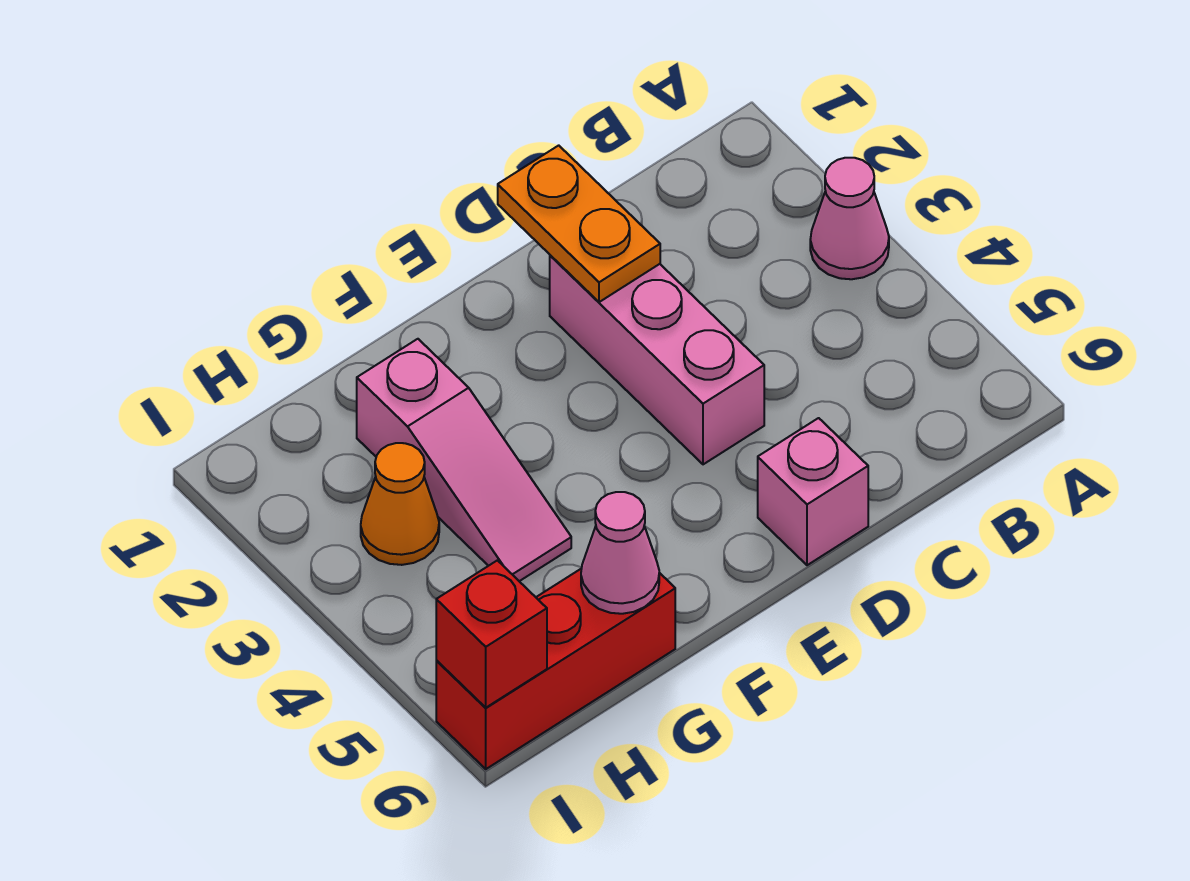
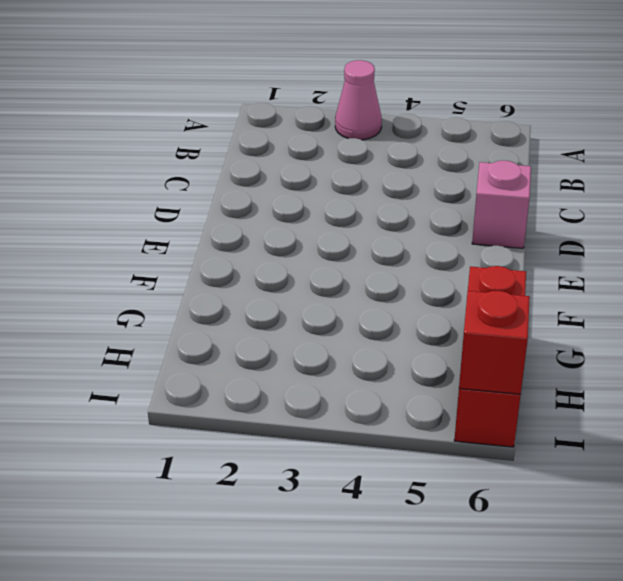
none -> pink brick D2:D4 level 1
none -> pink slope G2:G4 level 1 top 2

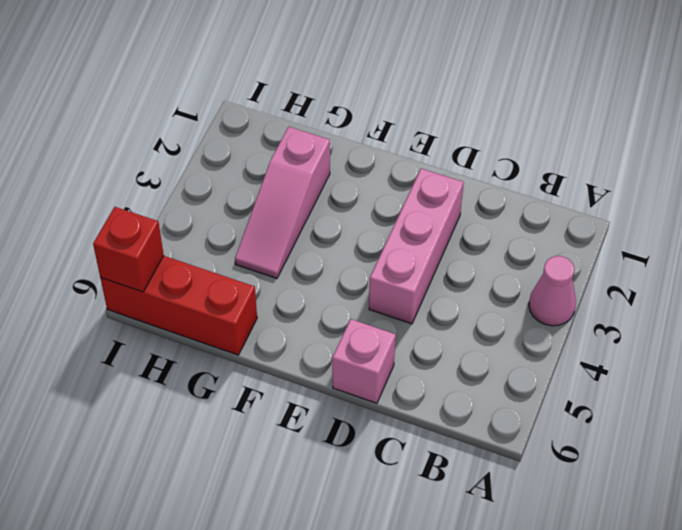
none -> orange cone H3 level 1
none -> orange plate D1:D2 level 2

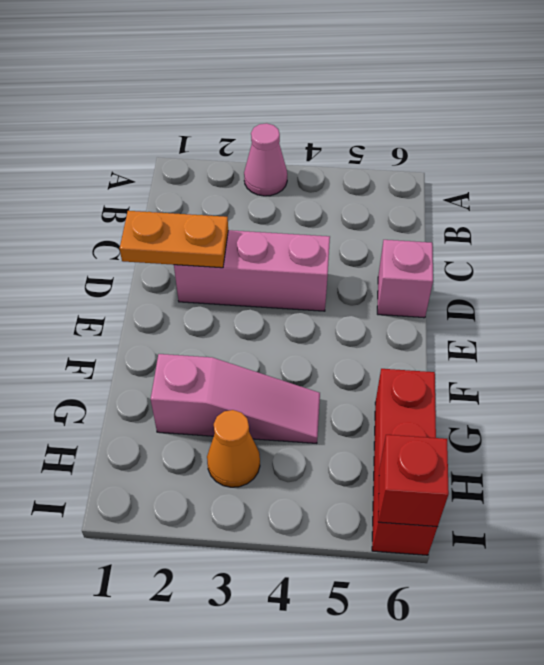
none -> pink cone G6 level 2

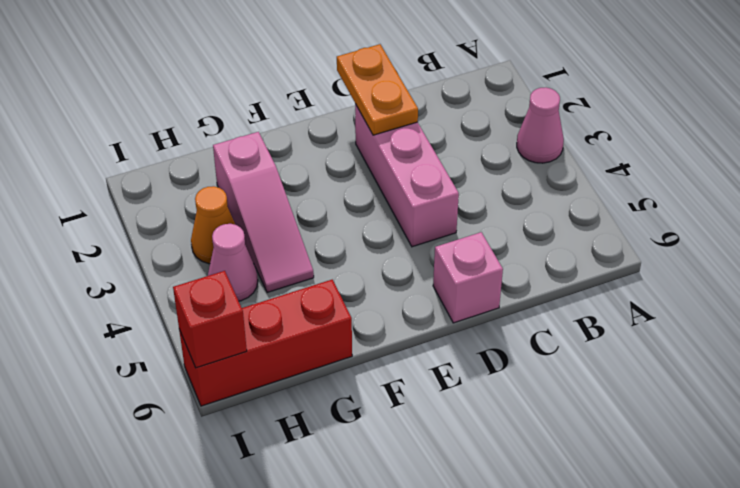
pink cone H4 level 1 -> pink cone G6 level 2

